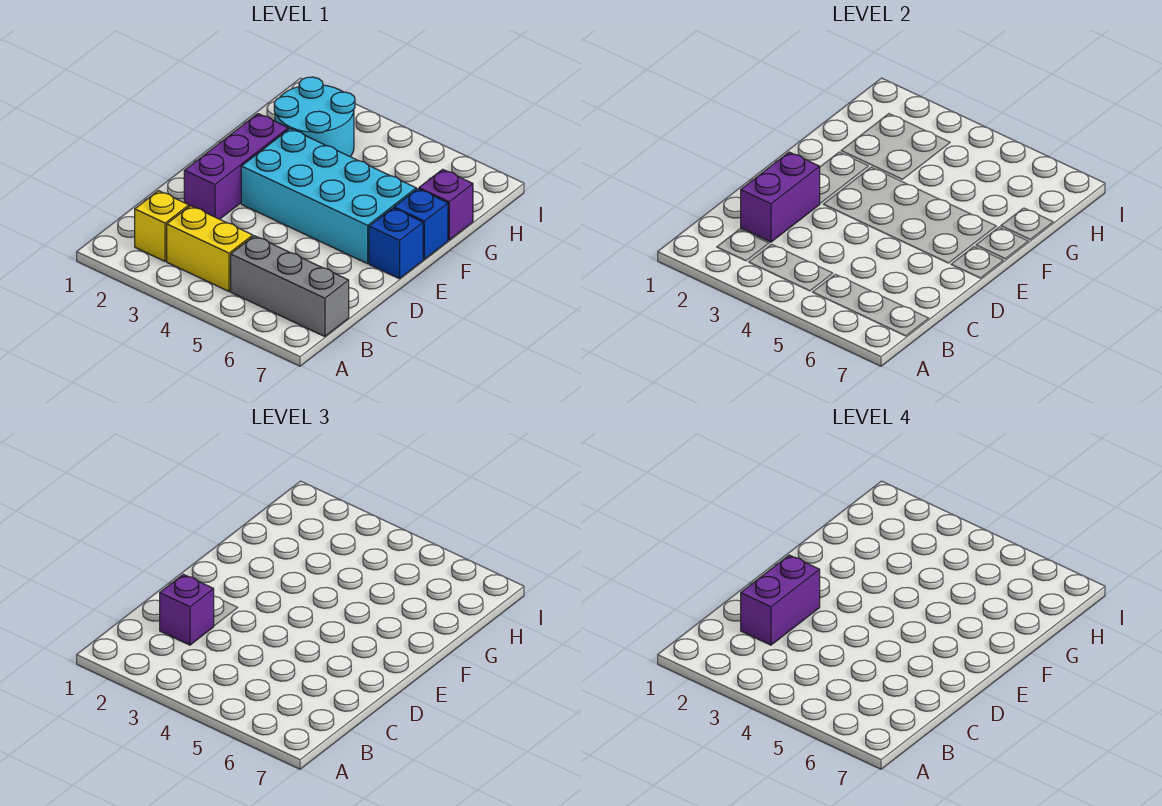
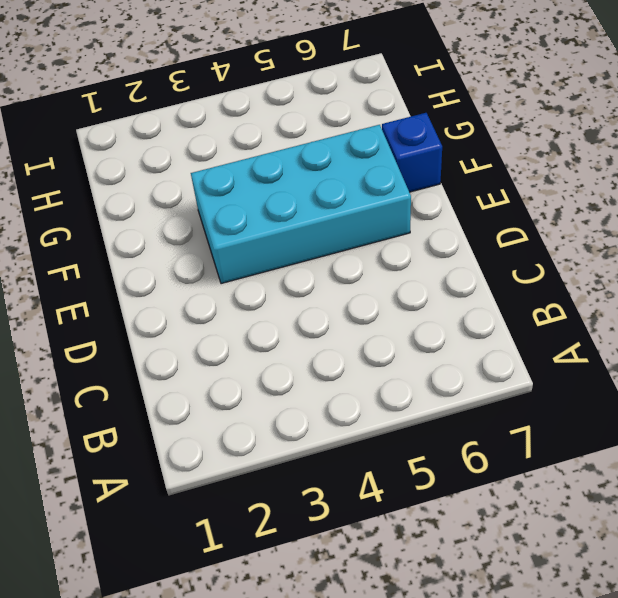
none -> yellow brick B2 level 1
none -> yellow brick B3:B4 level 1
none -> grey brick B5:B7 level 1

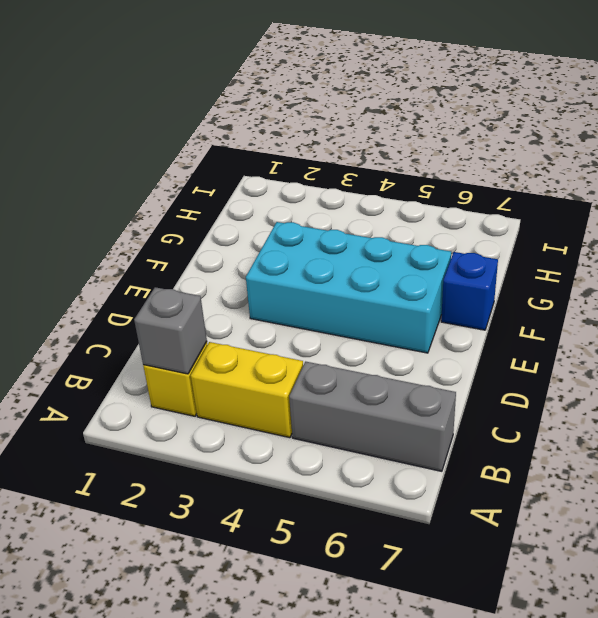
grey brick B2 level 2 -> none
none -> purple brick D2:F2 level 1
none -> blue brick E7 level 1
none -> cyan round brick G2:H3 level 1

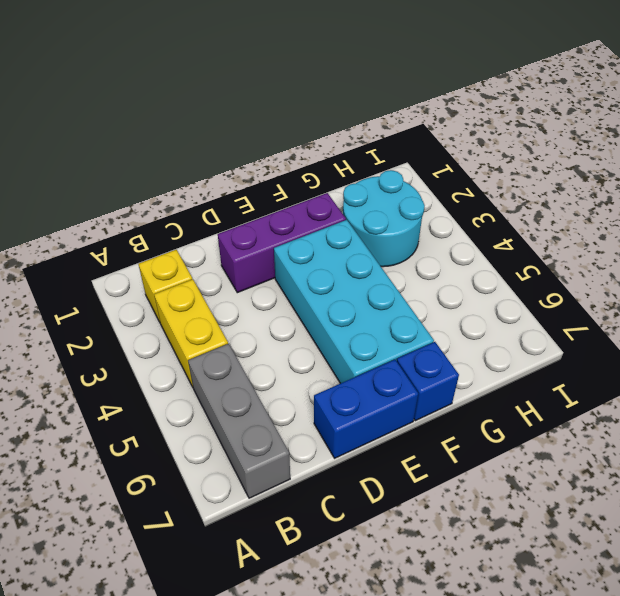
blue brick D7:E7 level 1 -> blue brick E7 level 1
none -> purple brick G7 level 1
none -> purple brick C2:D2 level 2
none -> purple brick C2 level 3

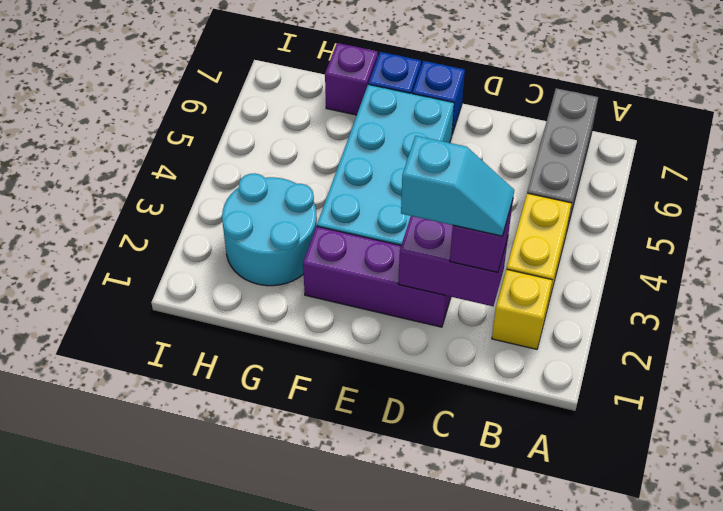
cyan slope C2:D2 level 4 top D -> purple brick C2:D2 level 4

